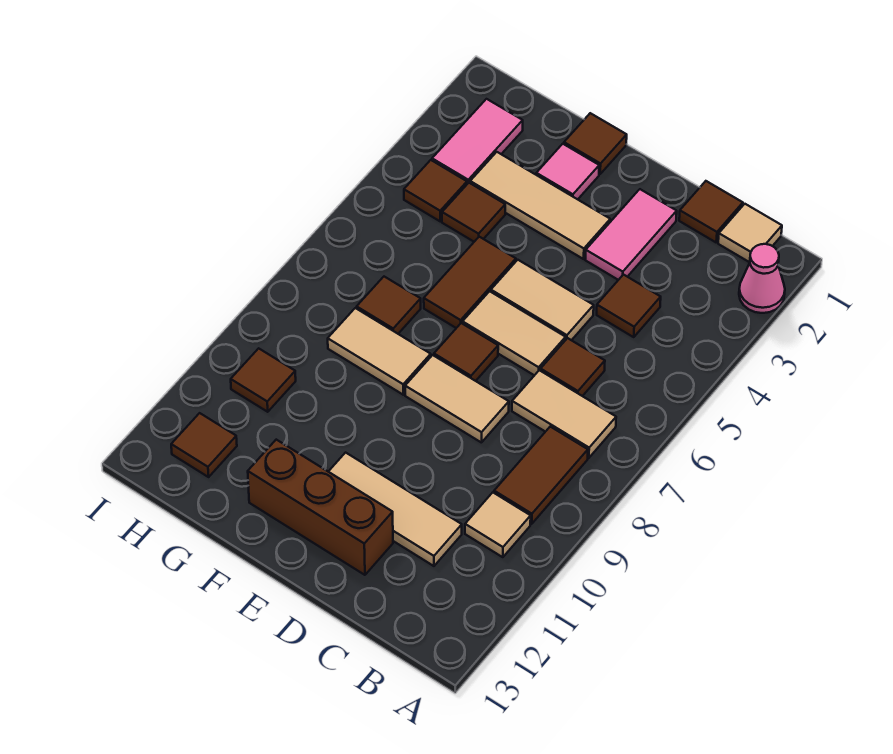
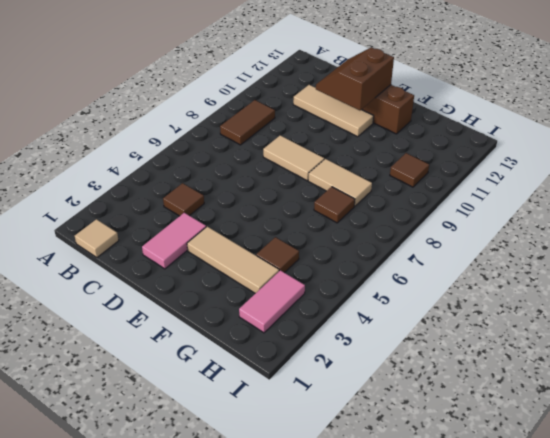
brown slope D11:E12 level 2 top E -> none
none -> pink cone A2 level 1
none -> tan tile B7:C7 level 1
none -> tan tile B10 level 1

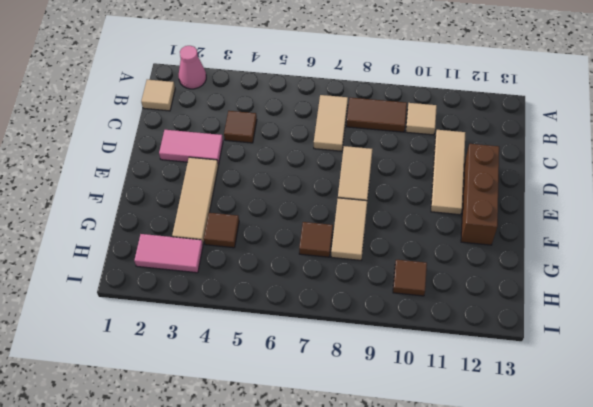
none -> brown tile C1 level 1
none -> brown tile C6 level 1
none -> tan tile D5:E5 level 1

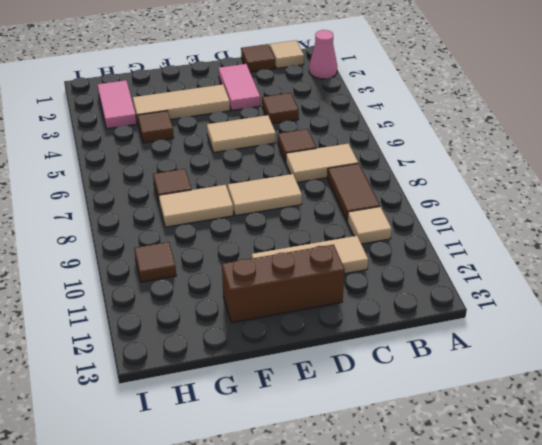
none -> tan tile D6:E6 level 1
none -> brown tile E7 level 1
none -> brown tile F1 level 1

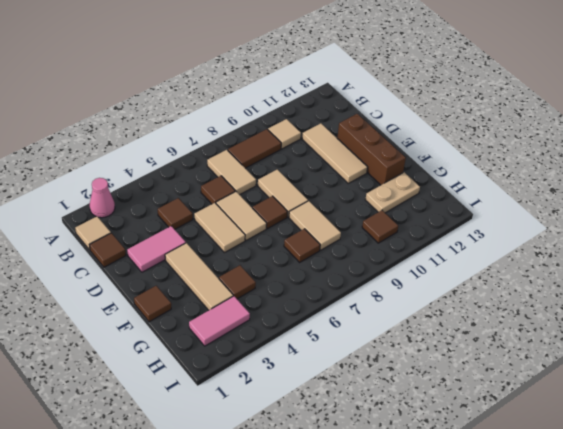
tan plate G11:G12 level 1 -> none
none -> pink tile F2 level 1
none -> brown tile F5:F6 level 1
none -> brown tile H4 level 1

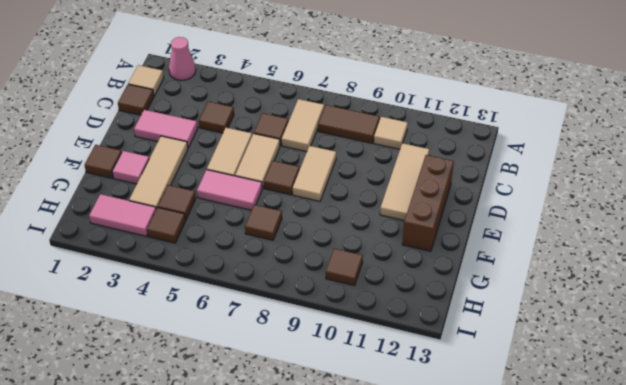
pink tile F5:F6 level 1 -> brown tile F5:F6 level 1
none -> tan tile F8:G8 level 1
none -> brown tile H12 level 1

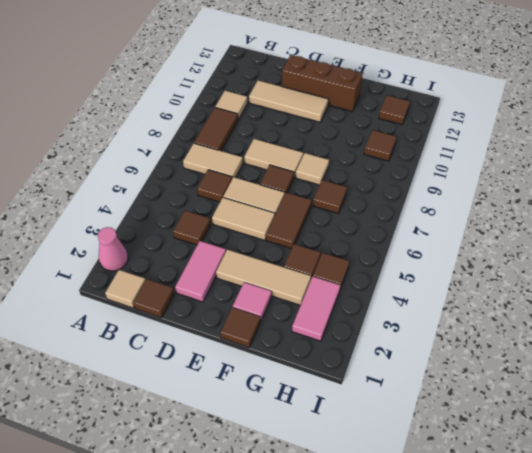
tan tile F8 level 1 -> tan tile F8:G8 level 1

